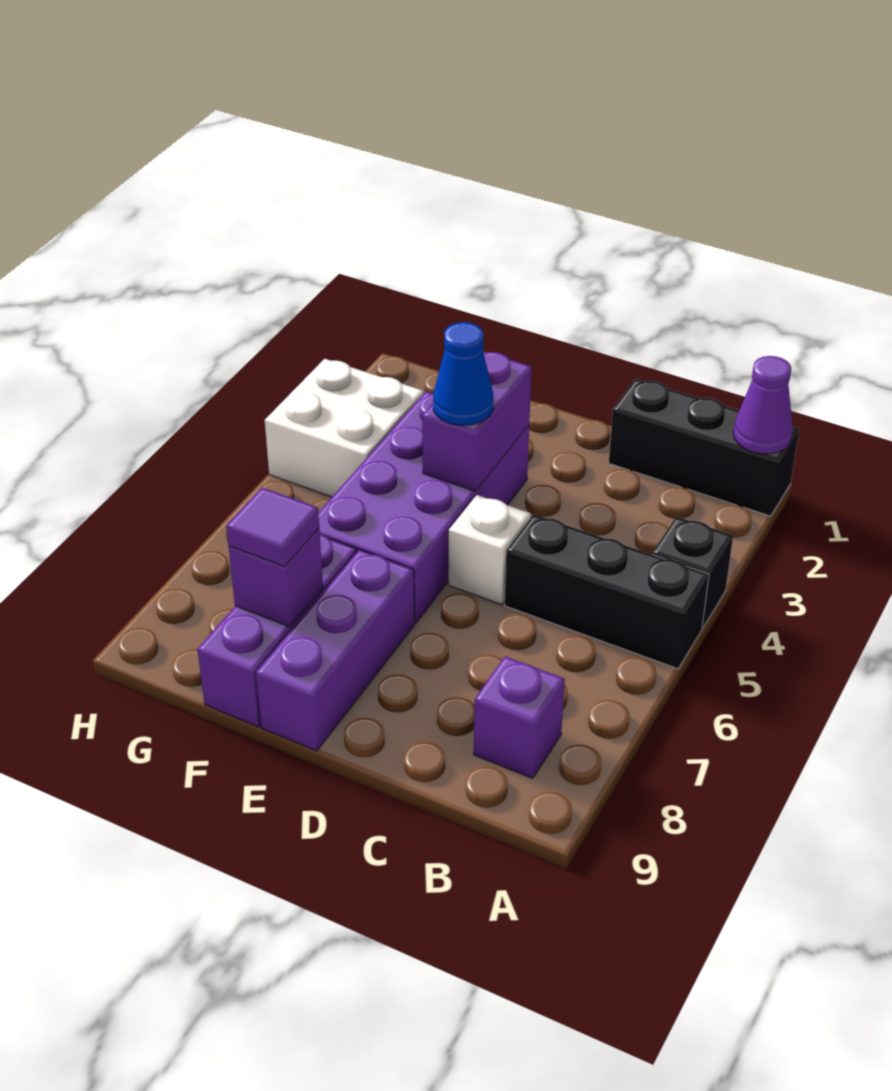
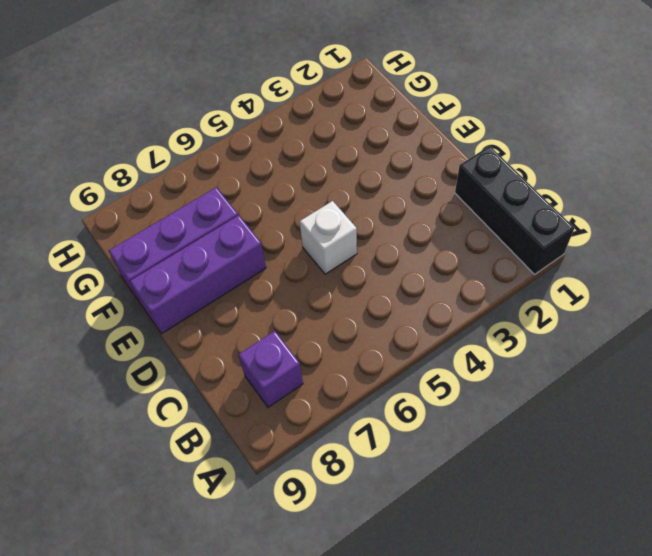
none -> black brick A4 level 1
none -> black brick A5:C5 level 1
none -> purple brick E3:F6 level 1

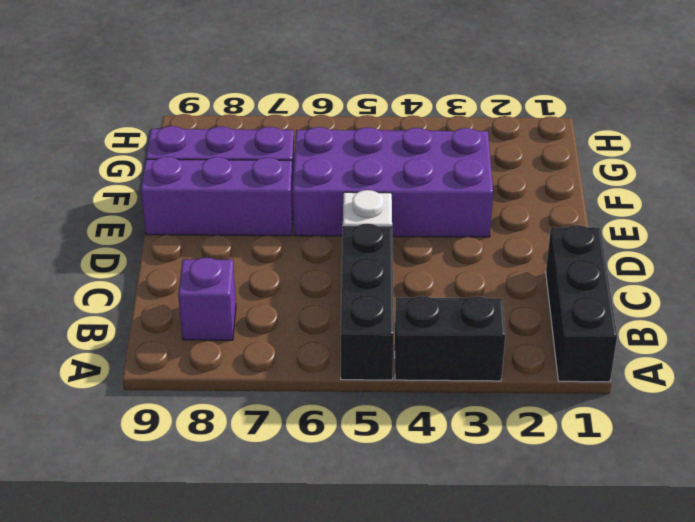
black brick A3:A4 level 1 -> black brick A4 level 1
none -> white brick G3:H4 level 1
none -> purple cone A1 level 2
none -> purple brick E3:E4 level 2

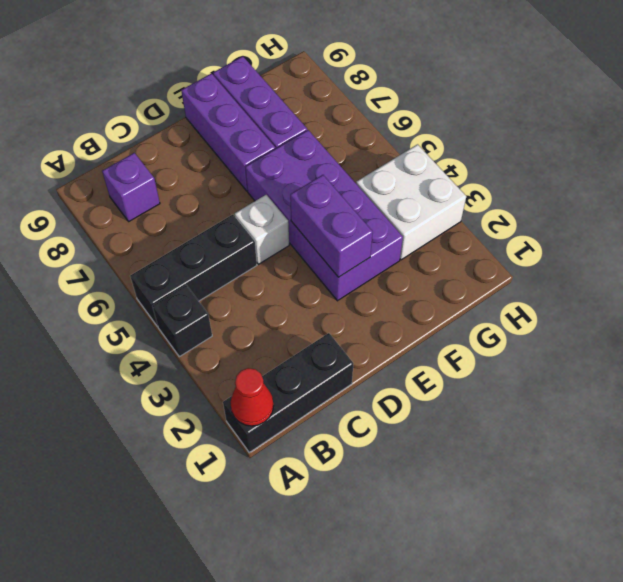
red cone A1 level 2 -> purple cone A1 level 2
none -> purple brick F8 level 2
none -> blue cone E4 level 3
none -> purple tile F8 level 3

